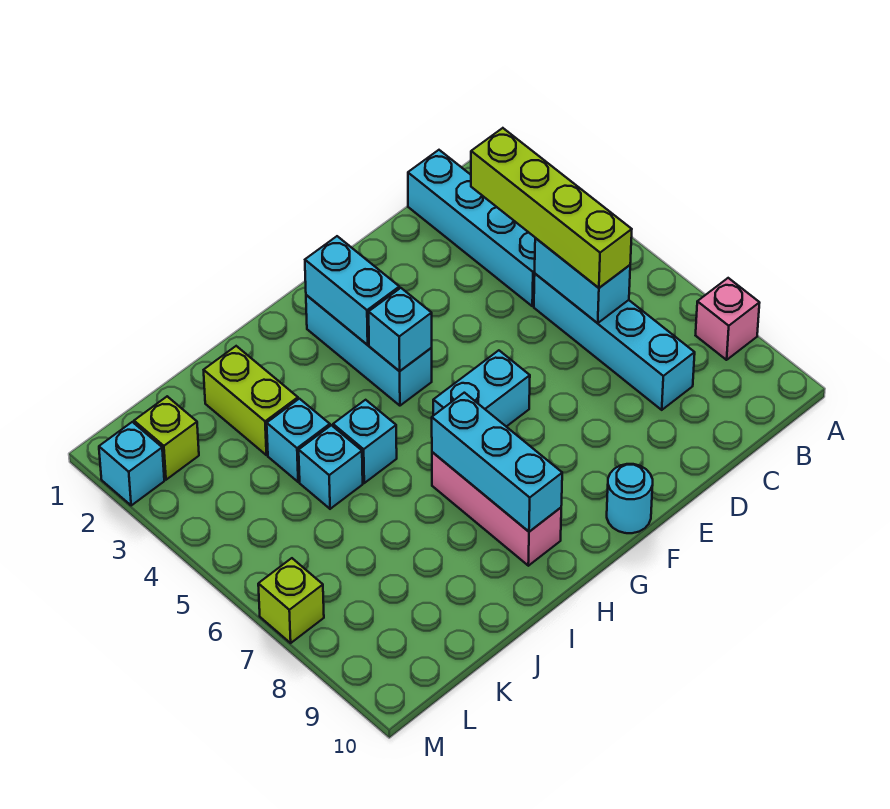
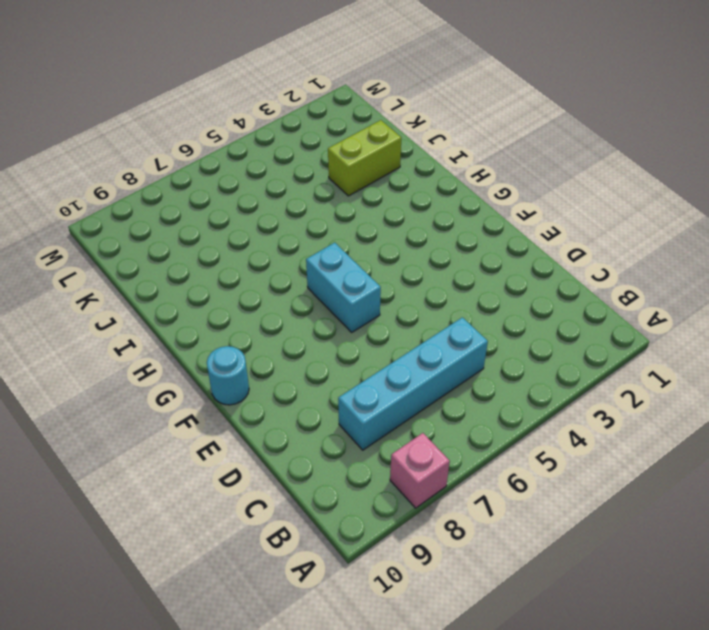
none -> cyan brick C1:C4 level 1
none -> cyan brick G2:G4 level 1
none -> pink brick H7:H9 level 1

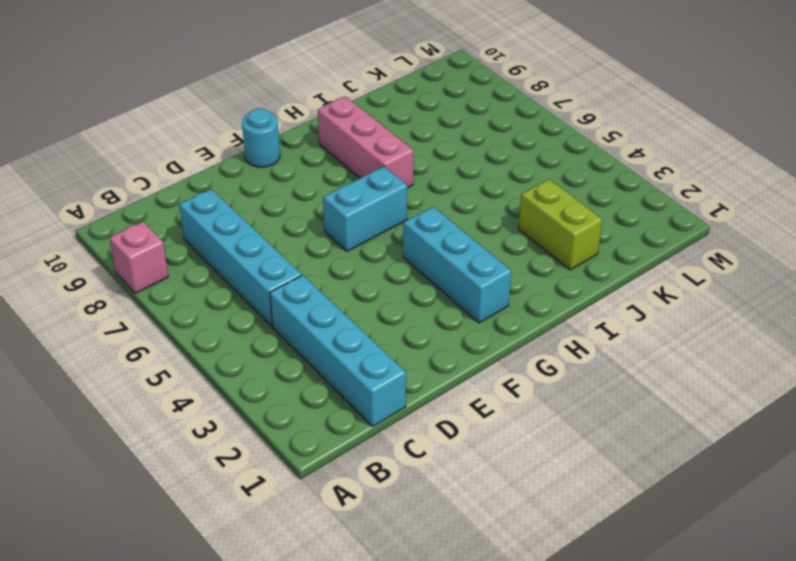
none -> cyan brick I5 level 1
none -> cyan brick J4 level 1
none -> cyan brick J5 level 1

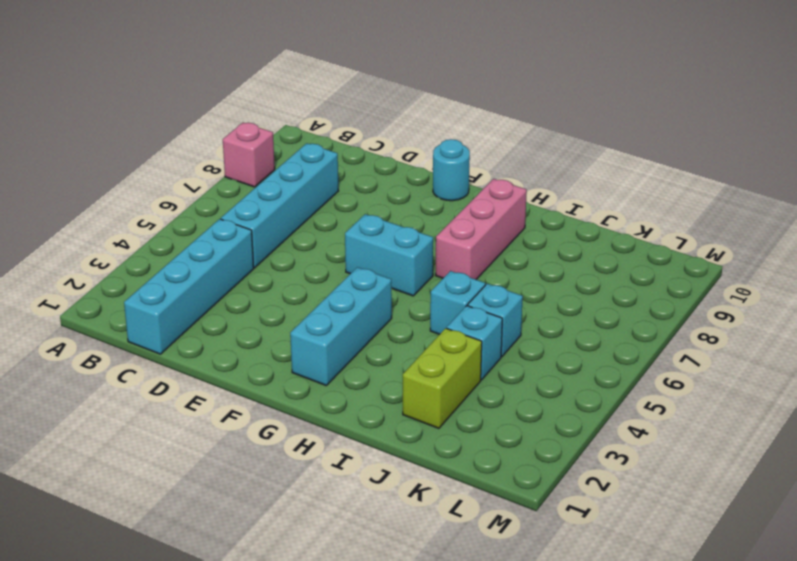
none -> lime brick L2 level 1
none -> cyan brick M2 level 1
none -> lime brick M7 level 1

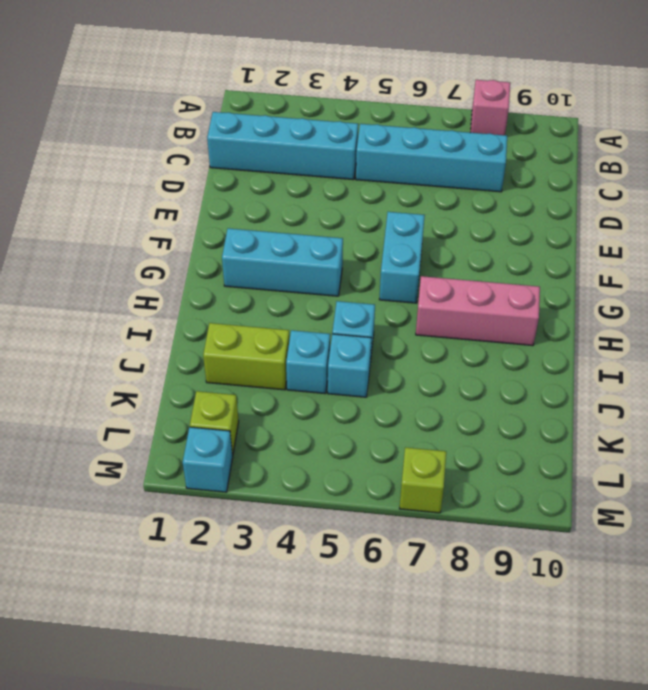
none -> cyan round brick F10 level 1
none -> cyan brick C5:C6 level 2
none -> cyan brick G2:G3 level 2

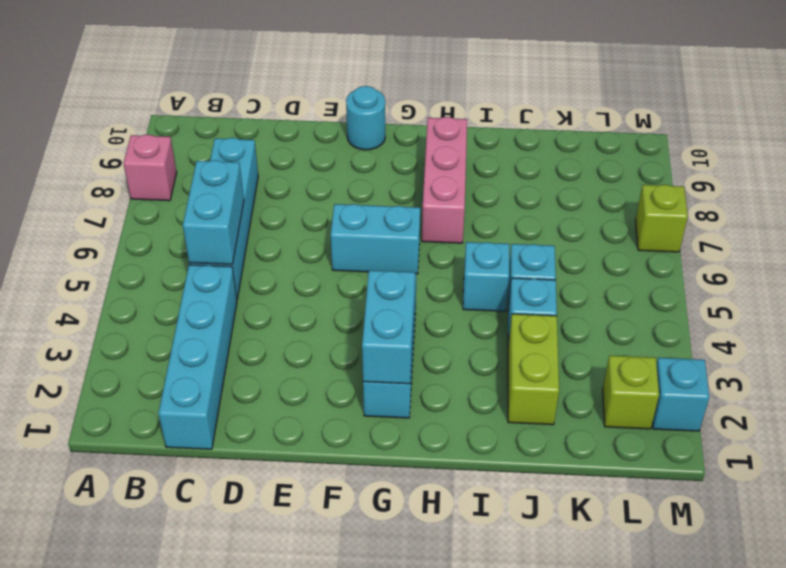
none -> cyan brick G4 level 2
none -> cyan brick H7:H9 level 2
none -> lime brick C3:C6 level 3

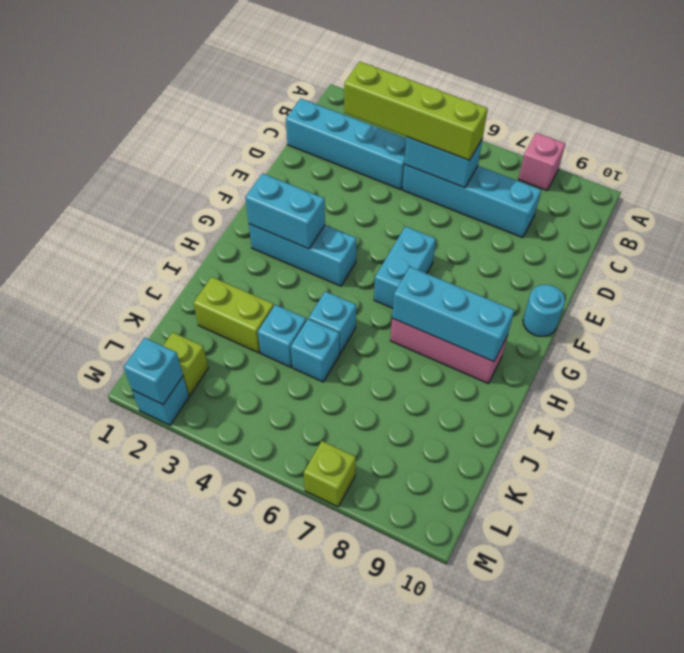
cyan brick M2 level 2 -> cyan brick G4 level 2

